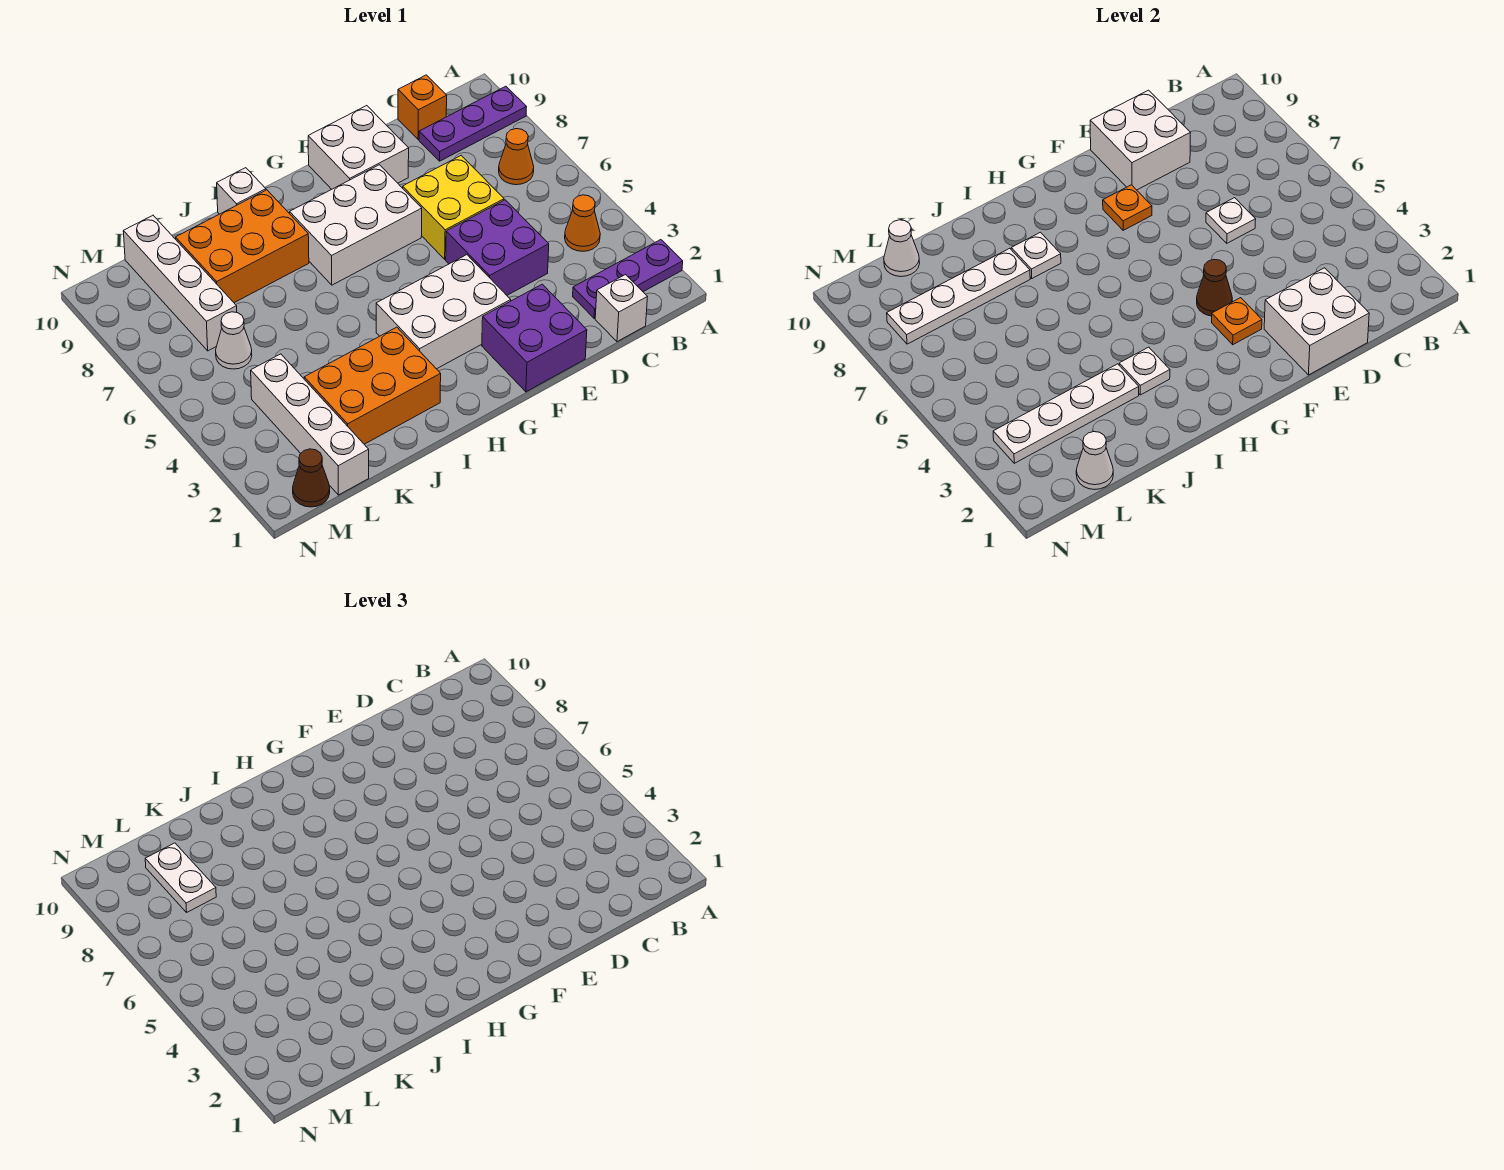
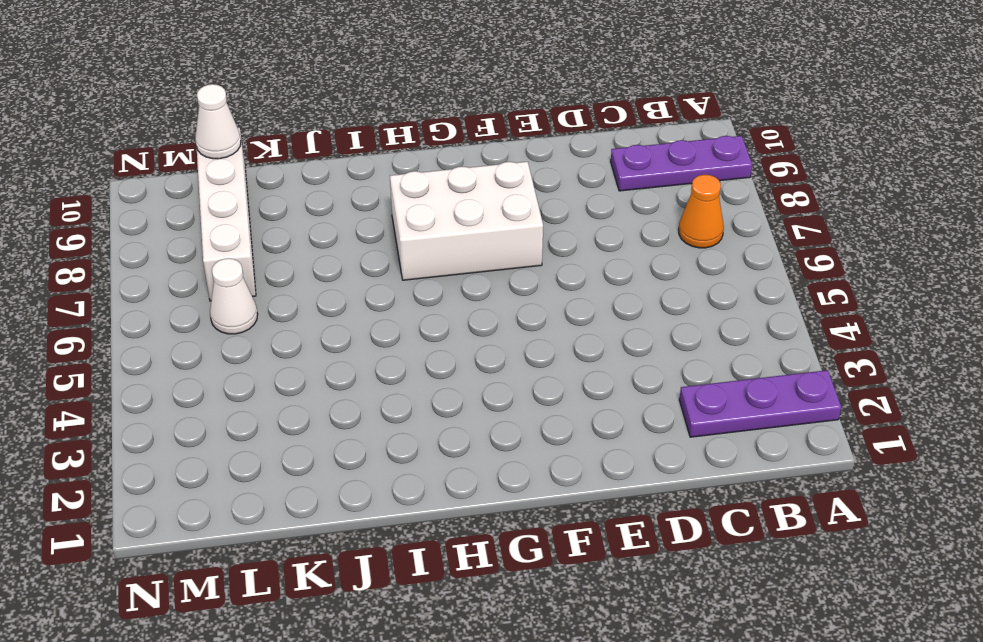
none -> orange cone B4 level 1
none -> white brick C1 level 1
none -> orange brick C10 level 1
none -> purple brick D4:E5 level 1

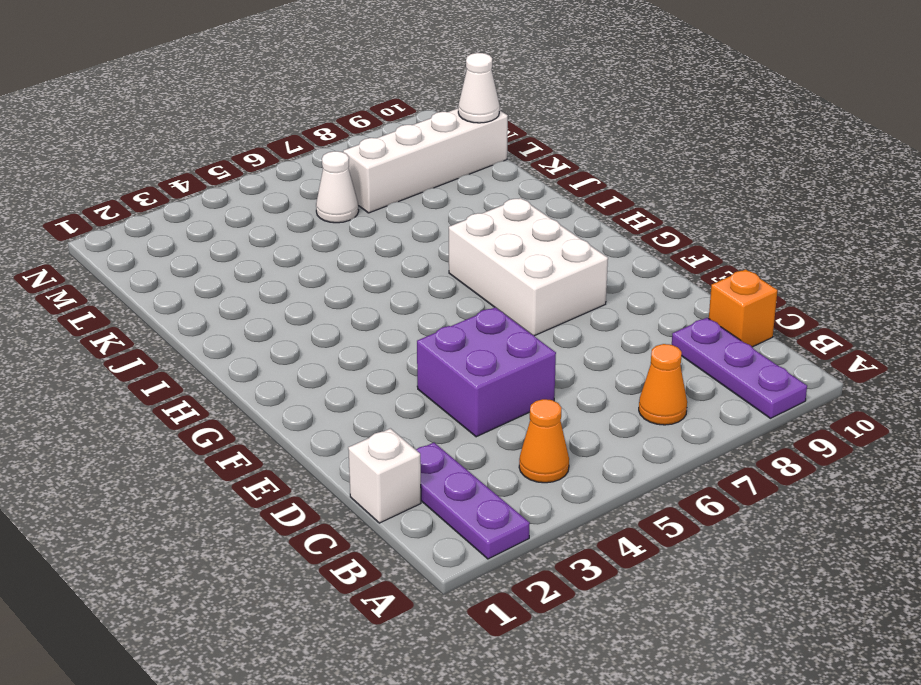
none -> yellow brick D6:E7 level 1
none -> purple brick E1:F2 level 1
none -> white brick E9:F10 level 1
none -> white brick F3:H4 level 1

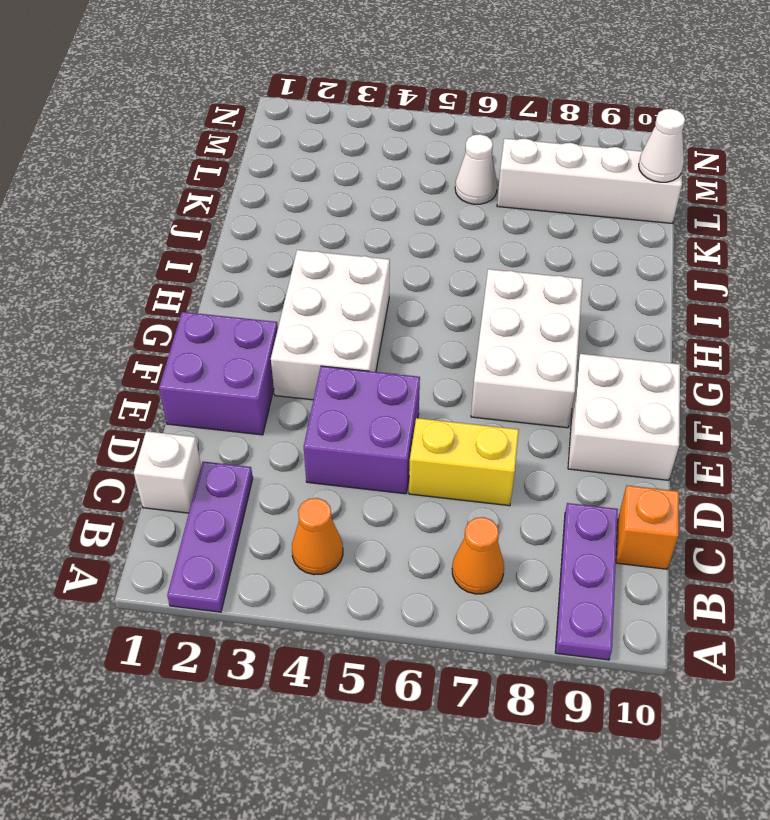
yellow brick D6:D7 level 1 -> yellow brick D6:E7 level 1
none -> orange brick I2:K3 level 1
none -> orange brick I8:K9 level 1
none -> white brick I10 level 1
none -> white brick L1:L4 level 1

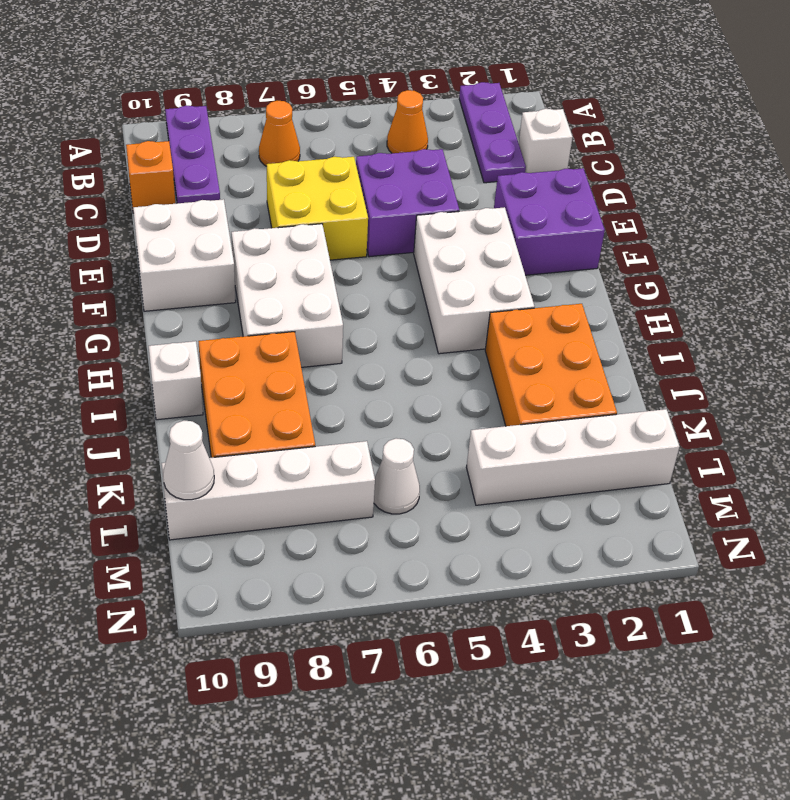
none -> brown cone M1 level 1
none -> white brick D1:E2 level 2
none -> white plate D6 level 2
none -> white brick D9:E10 level 2

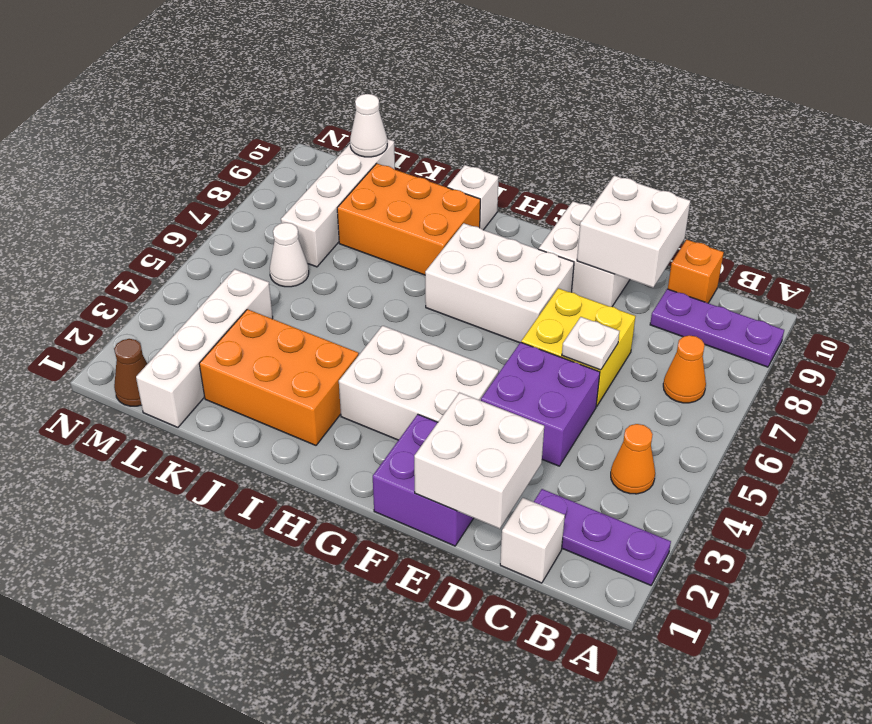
none -> orange plate F3 level 2
none -> brown cone F4 level 2
none -> orange plate F8 level 2
none -> white plate I3 level 2

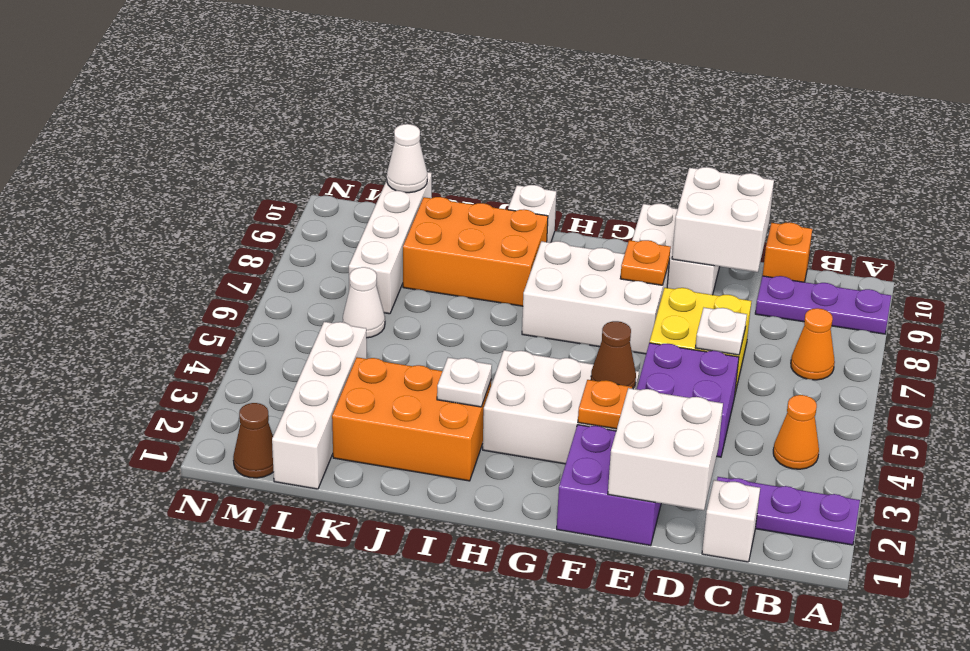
none -> white plate I8 level 2
none -> white plate J3:M3 level 2
none -> white plate J8:M8 level 2
none -> white cone L1 level 2

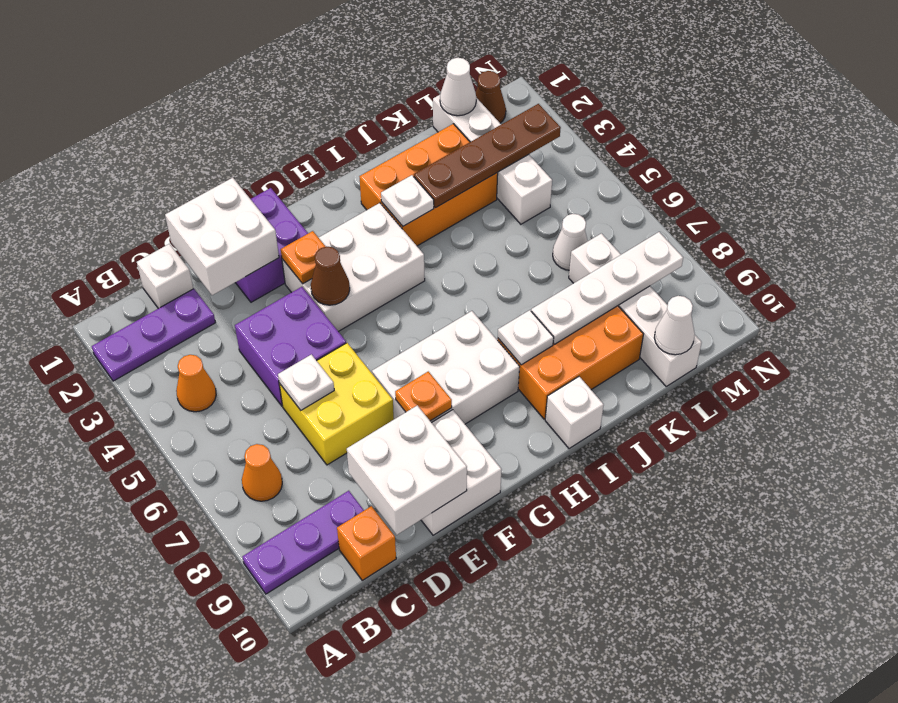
brown plate J3:M3 level 2 -> white plate J3:M3 level 2
none -> white plate L8:L9 level 3

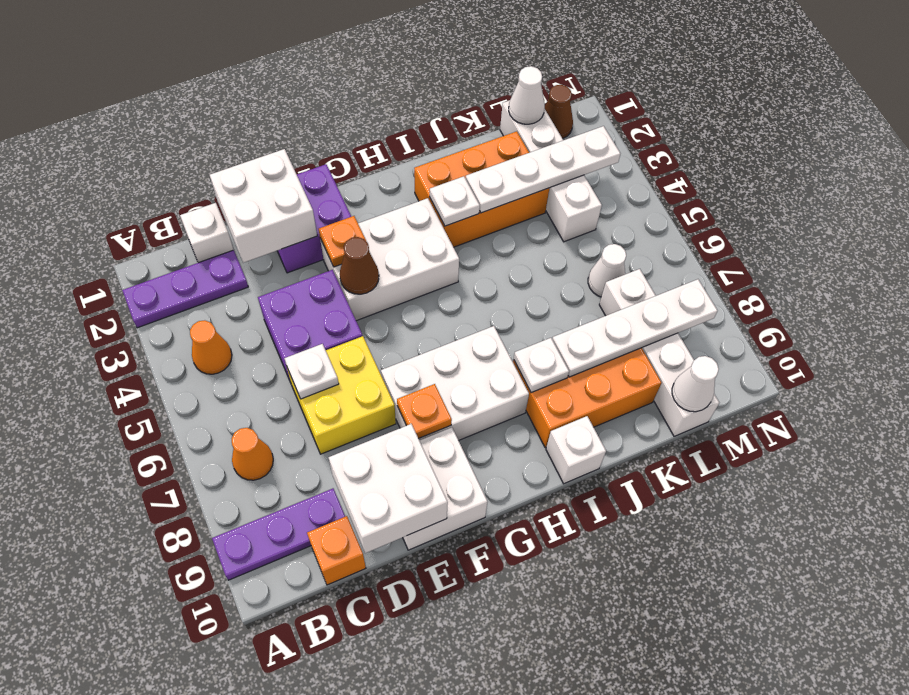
none -> white plate L8:L9 level 3

